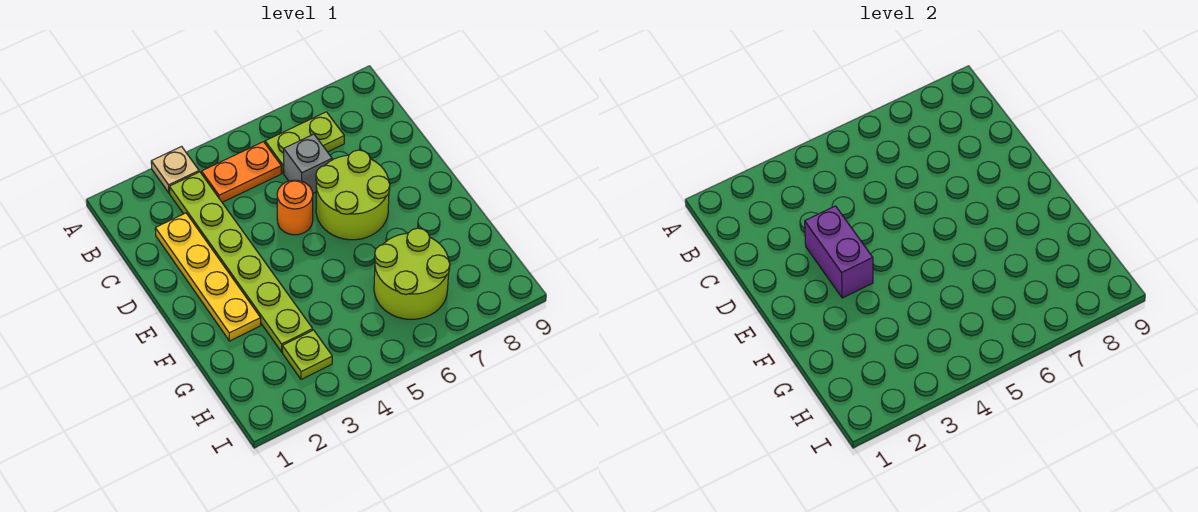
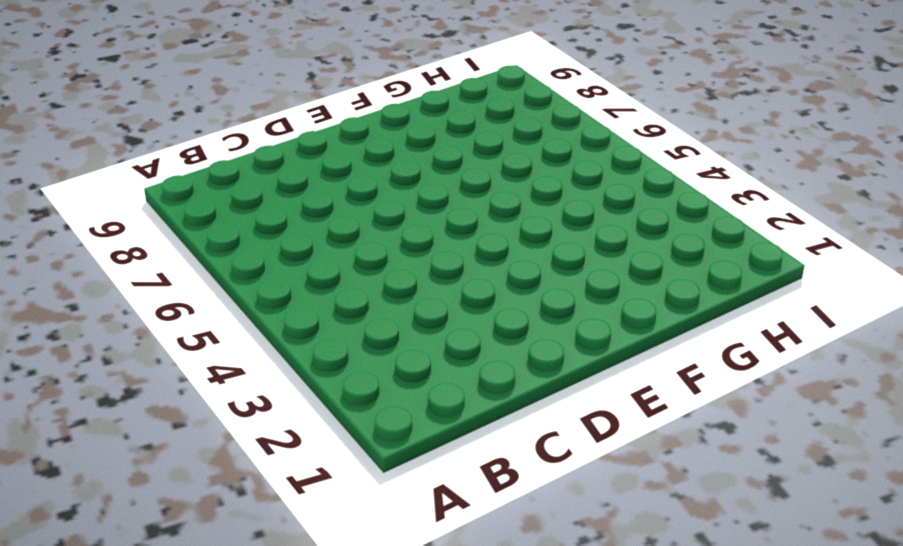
none -> tan plate A3 level 1
none -> lime plate B3:G3 level 1

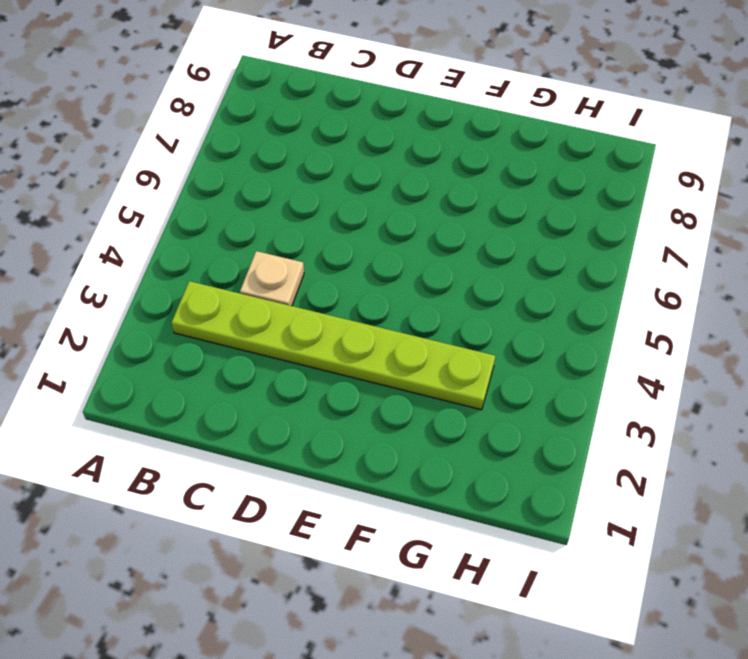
tan plate C4 level 1 -> tan plate A3 level 1
none -> orange plate B4:B5 level 1
none -> lime plate B6:B7 level 1

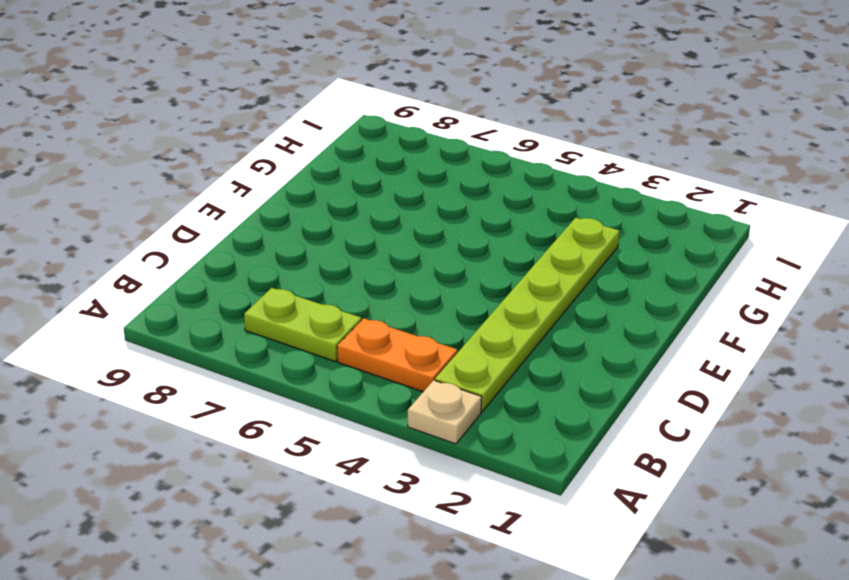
none -> yellow plate C2:F2 level 1
none -> grey brick C6 level 1

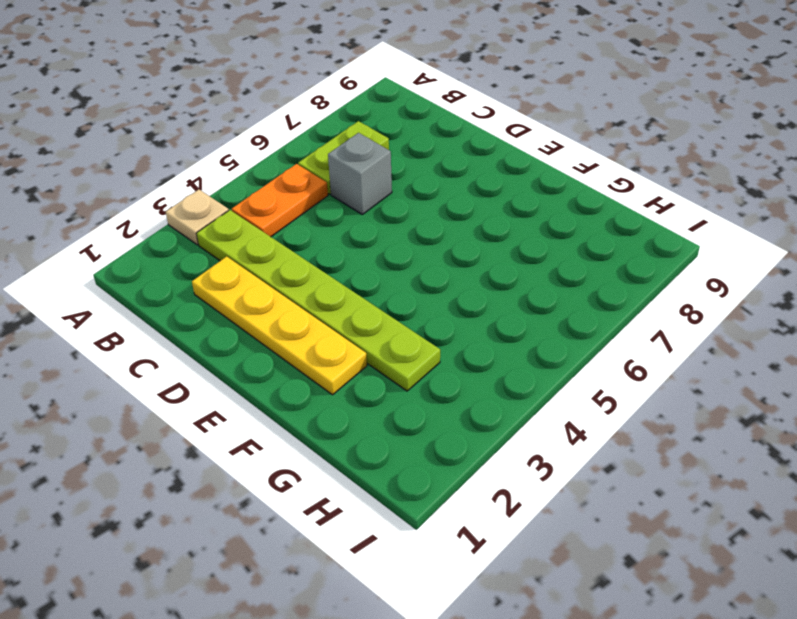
none -> orange round brick D5 level 1
none -> lime round brick D6:E7 level 1

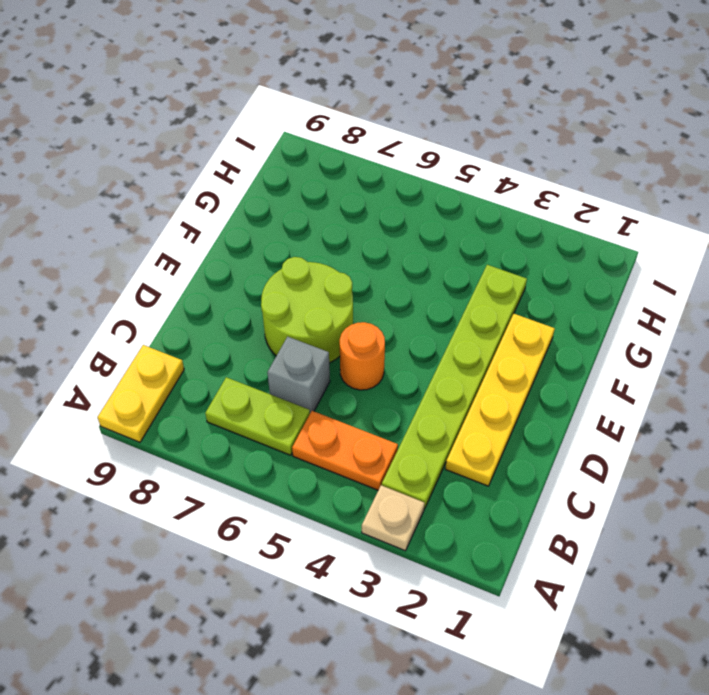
yellow plate A9:B9 level 1 -> none
none -> lime round brick G6:H7 level 1
none -> lime plate H3 level 1

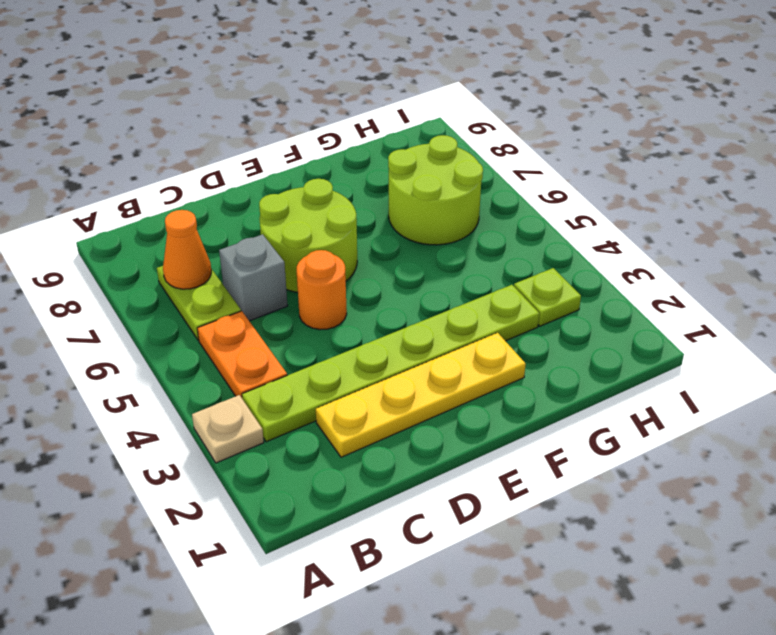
orange cone B7 level 2 -> none
none -> purple brick D3:E3 level 2

